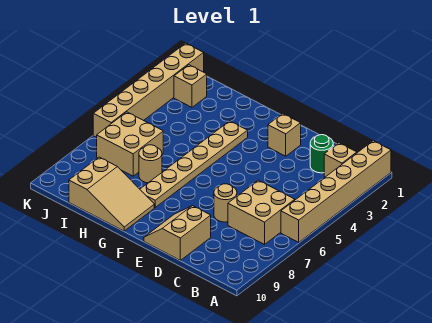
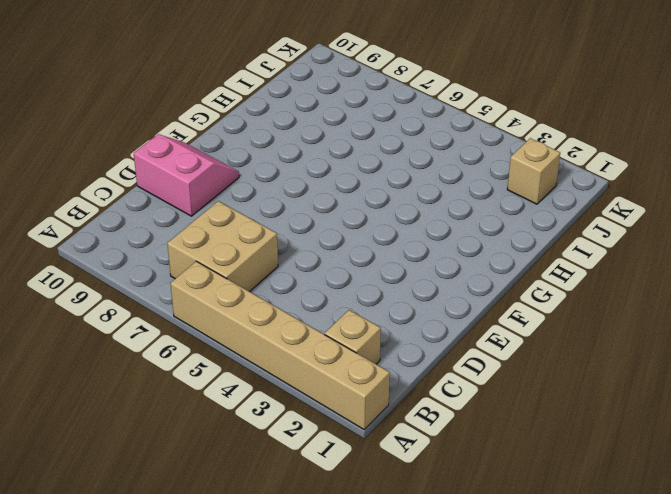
pink slope D9:E10 level 1 top D -> tan slope D9:E10 level 1 top D
none -> green round brick C2 level 1
none -> tan round brick D7 level 1
none -> tan brick E2 level 1

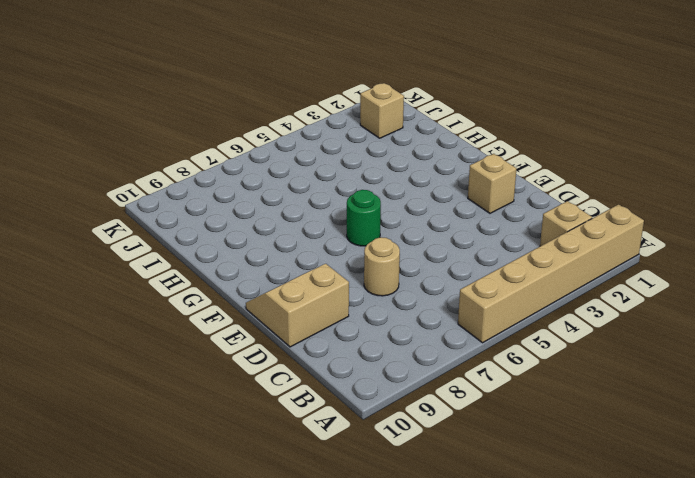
green round brick F6 level 1 -> green round brick C2 level 1
none -> tan brick B6:C7 level 1
none -> tan plate G3:G8 level 1
none -> tan slope G9:I10 level 1 top I

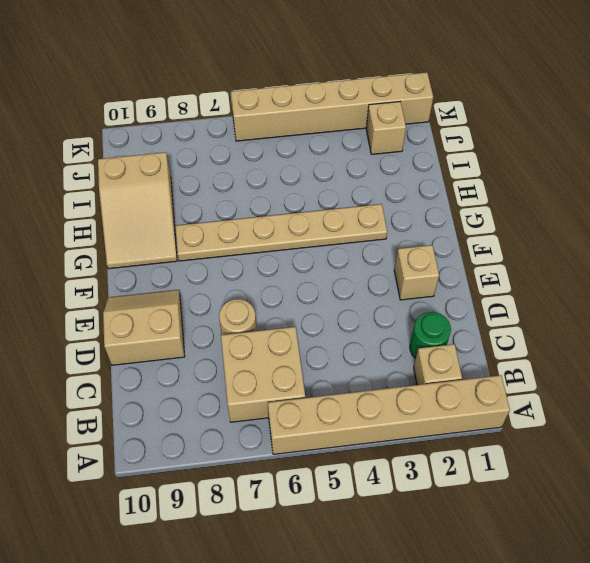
none -> tan round brick H7 level 1
none -> tan brick I6:J7 level 1

